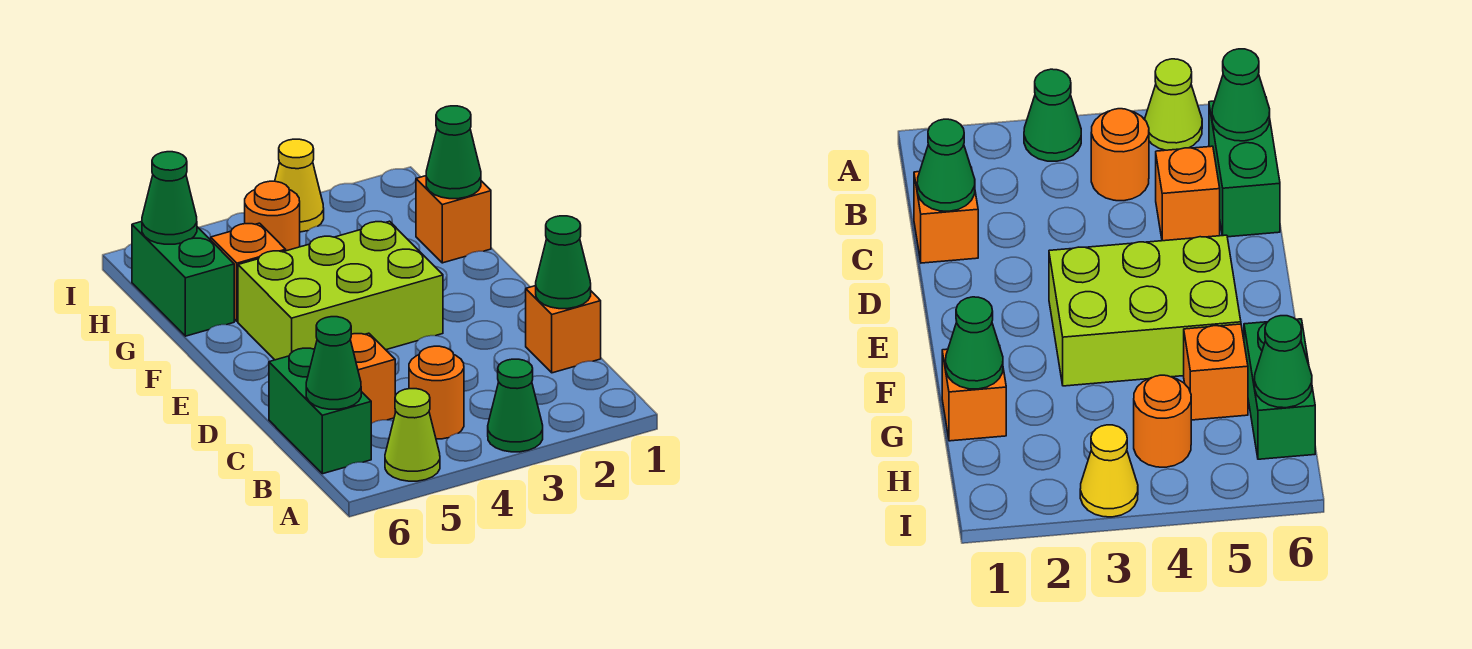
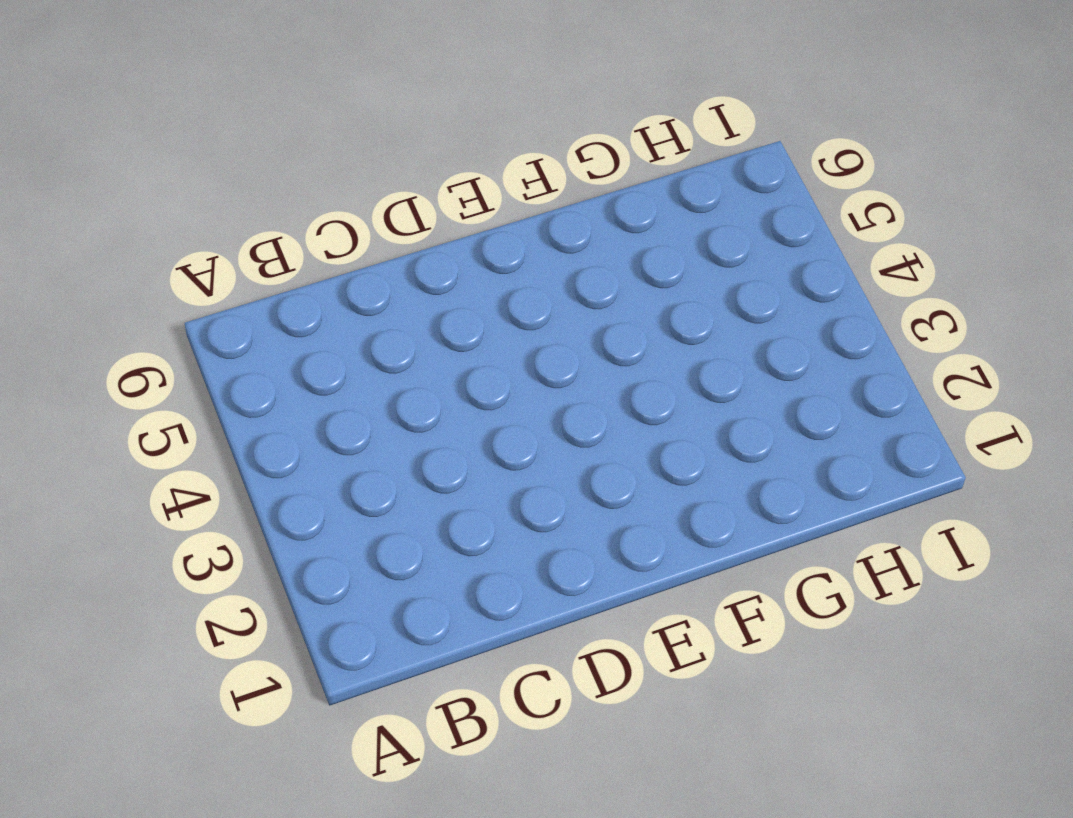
none -> green cone A3 level 1
none -> lime cone A5 level 1
none -> orange round brick B4 level 1

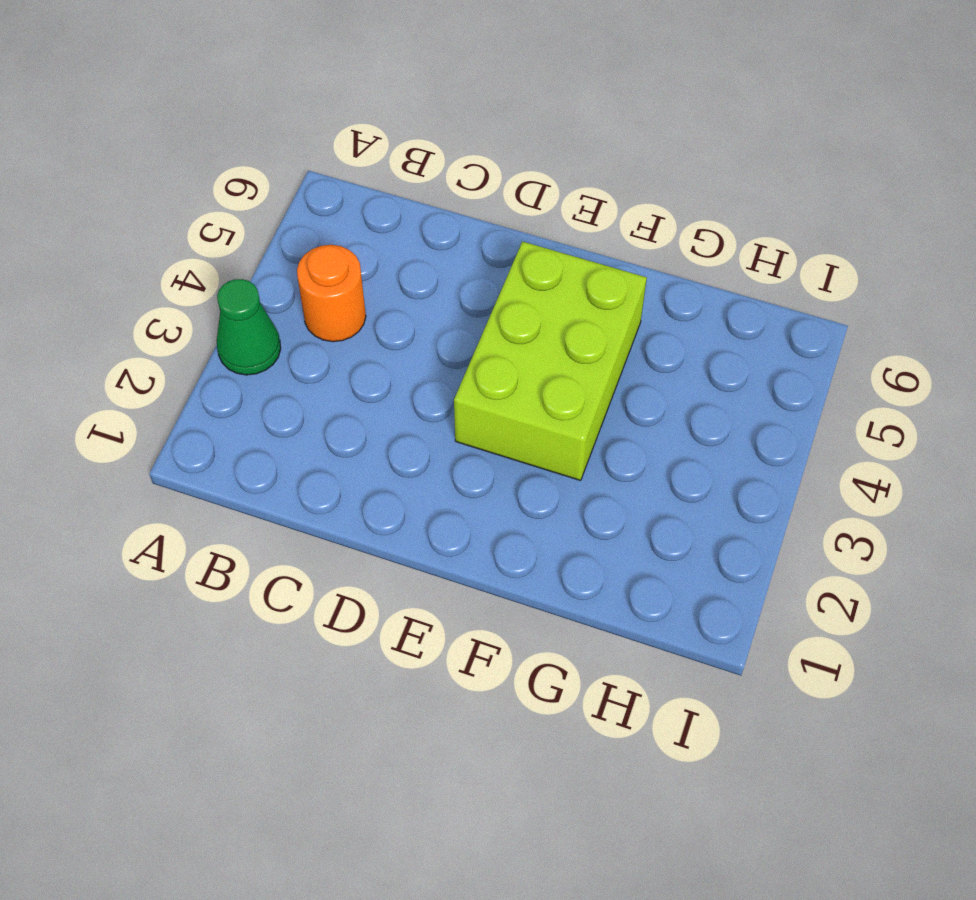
none -> lime cone A5 level 1
none -> green brick B6:C6 level 1
none -> orange brick C1 level 1

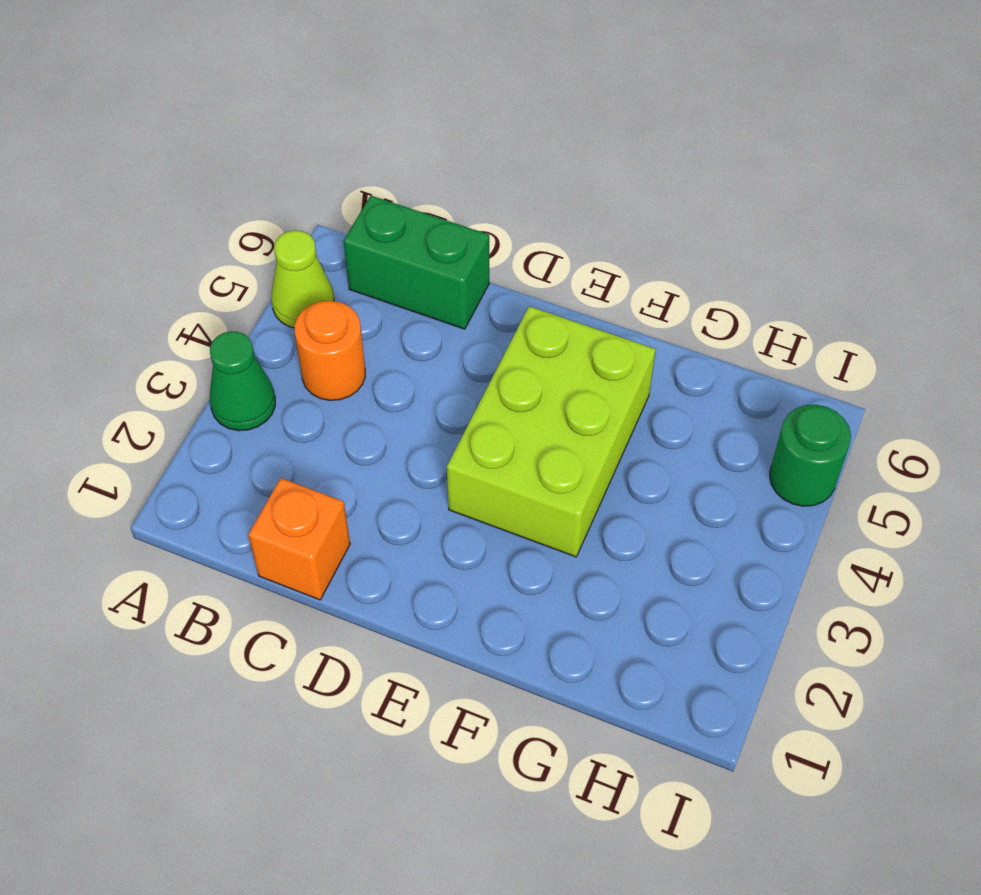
green round brick I5 level 1 -> none
none -> orange brick C5 level 1
none -> orange brick G1 level 1
none -> orange brick G5 level 1

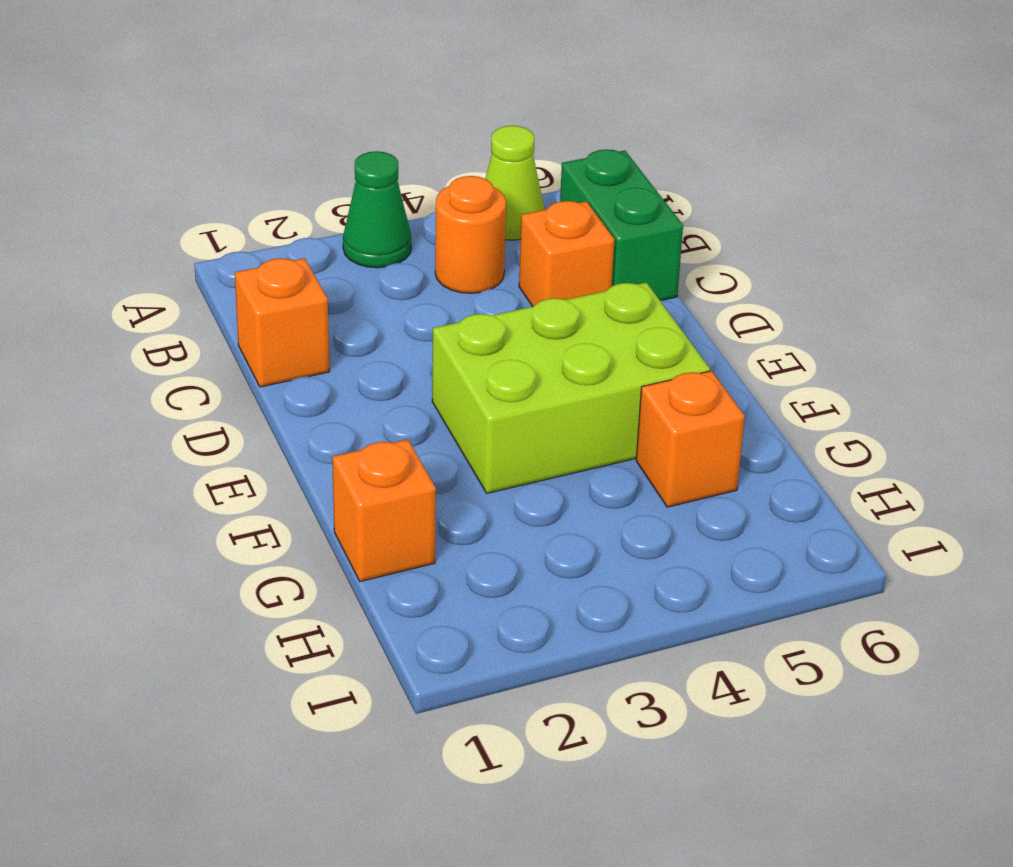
none -> green brick G6:H6 level 1
none -> orange round brick H4 level 1
none -> yellow cone I3 level 1

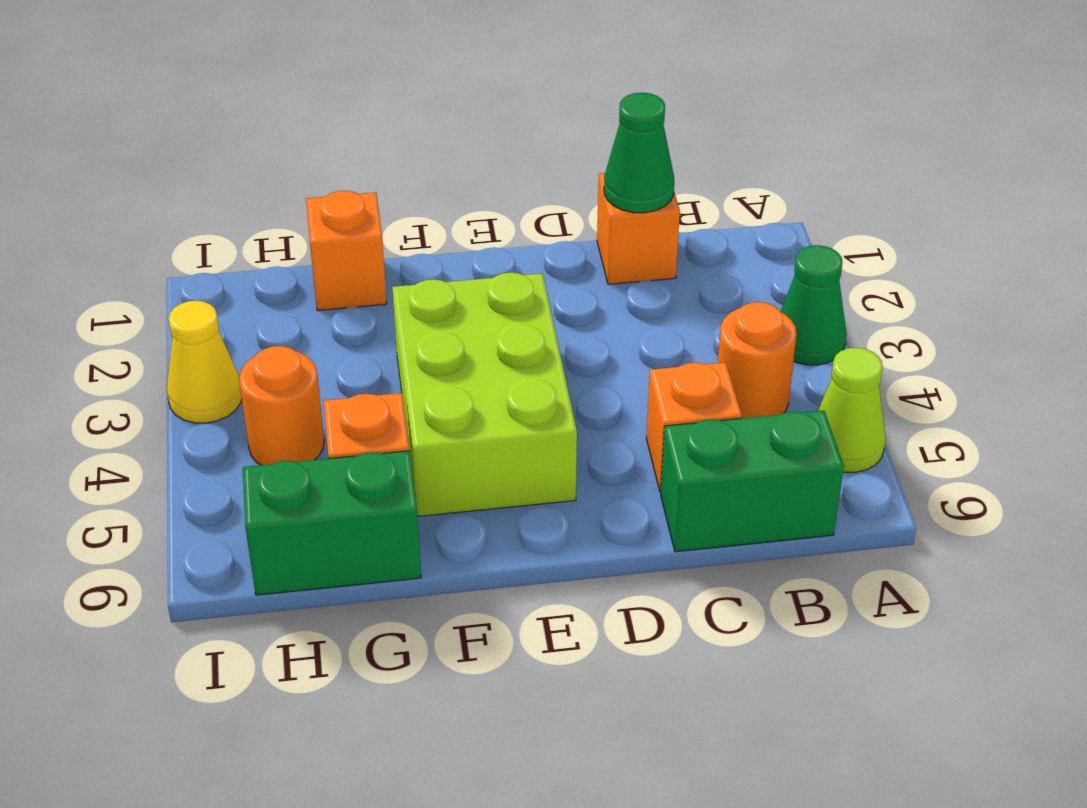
none -> green cone B6 level 2
none -> green cone G1 level 2
none -> green cone H6 level 2

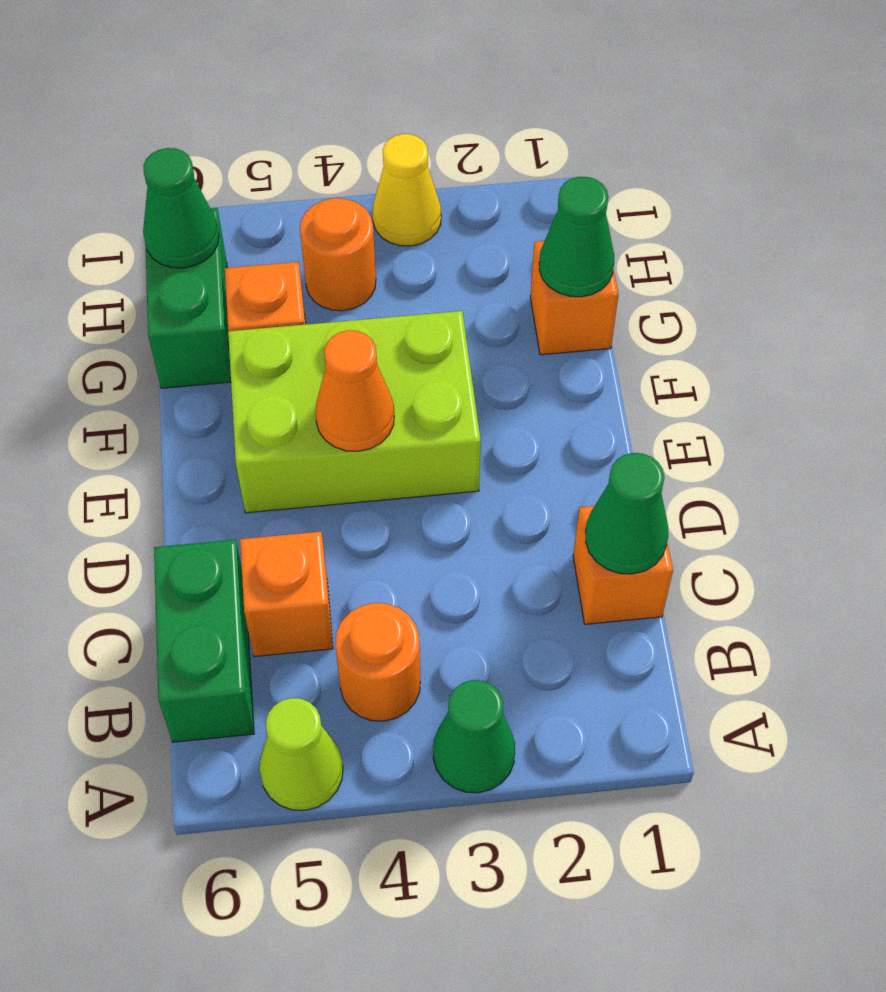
orange cone E4 level 2 -> none
none -> green cone B6 level 2

